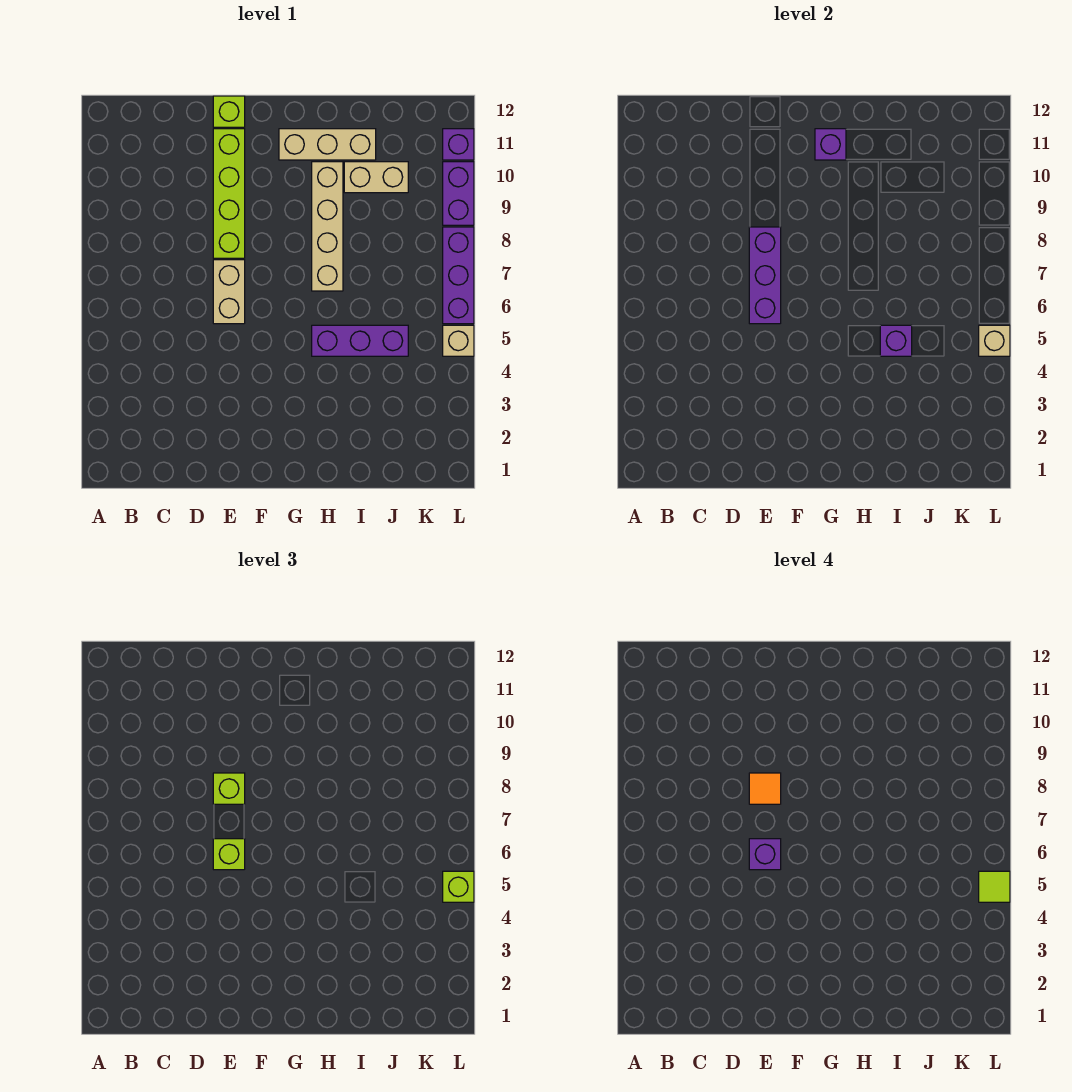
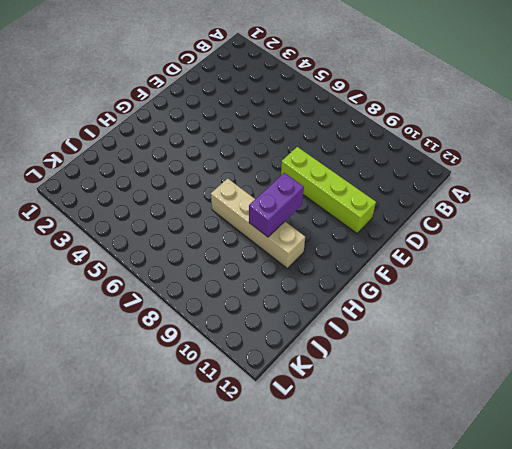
purple brick G9:H9 level 2 -> purple brick L9:L10 level 1
none -> tan brick E6:E7 level 1
none -> lime brick E12 level 1
none -> tan brick G11:I11 level 1

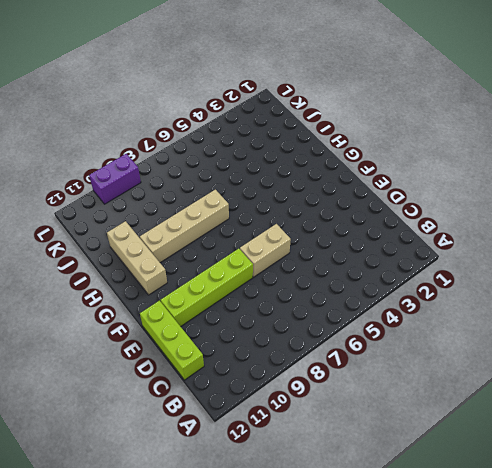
lime brick C12:E12 level 1 -> lime brick E12 level 1
none -> purple brick H5:J5 level 1
none -> tan brick I10:J10 level 1
none -> tan brick L5 level 1

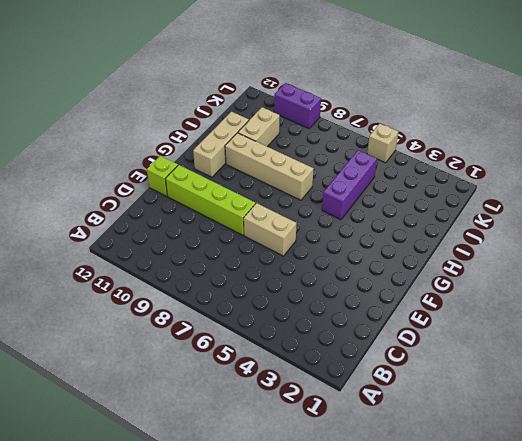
none -> purple brick L6:L8 level 1
none -> purple brick L11 level 1
none -> purple brick E6:E8 level 2

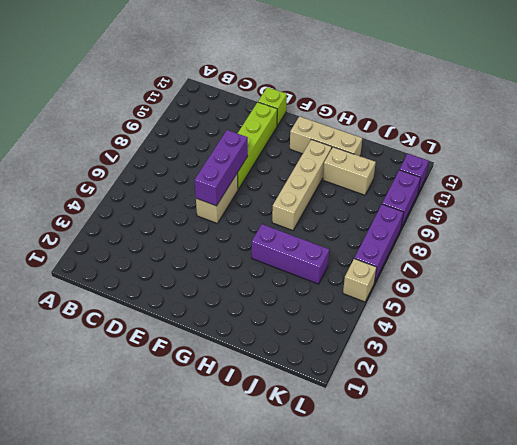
none -> purple brick G11 level 2
none -> purple brick I5 level 2
none -> tan brick L5 level 2

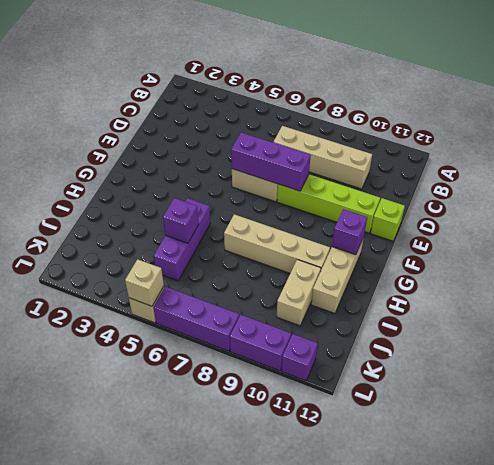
tan brick C7:C10 level 1 -> none
none -> lime brick E6 level 3
none -> lime brick E8 level 3
none -> lime brick L5 level 3

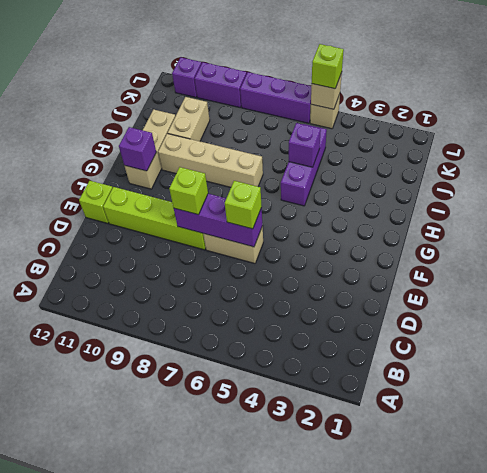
none -> purple brick E6 level 4
none -> orange tile E8 level 4
none -> lime tile L5 level 4

